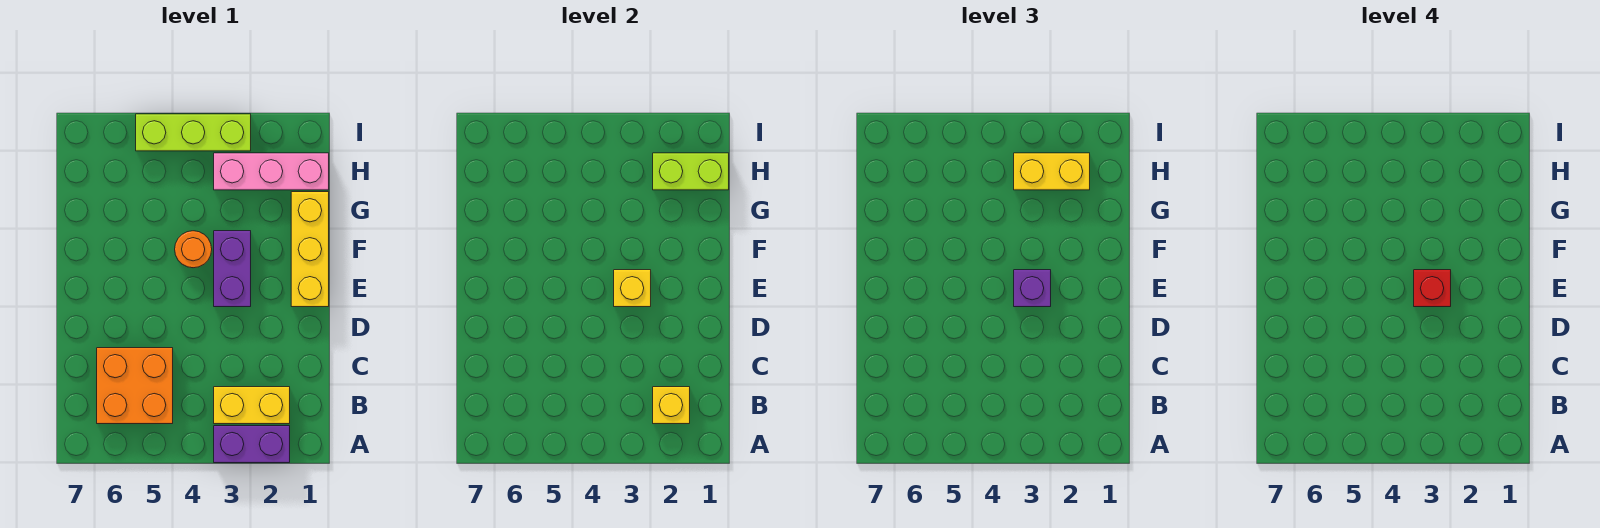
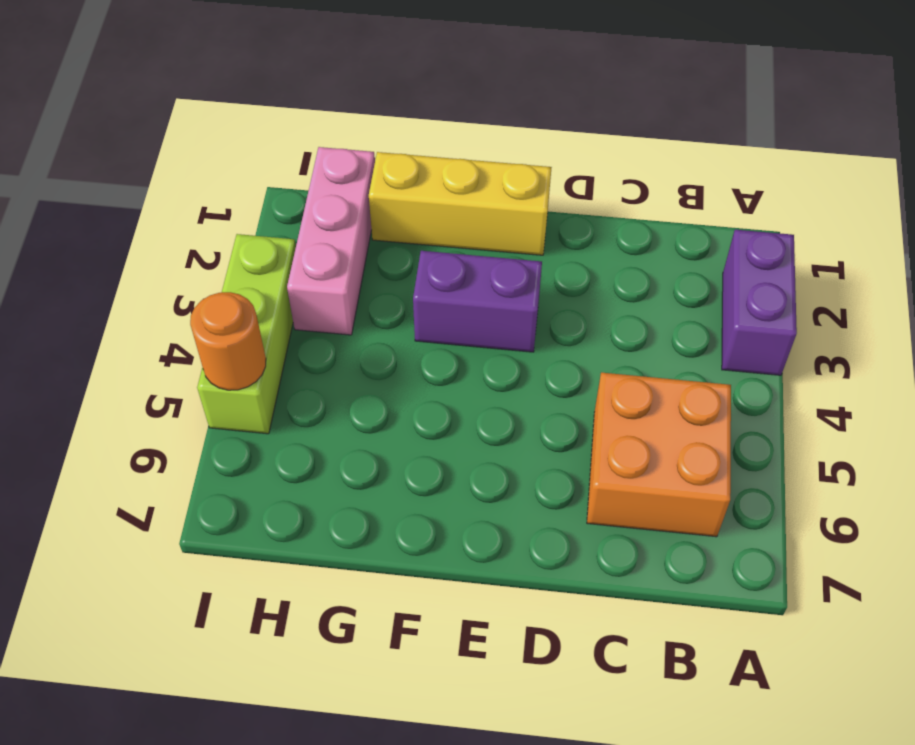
orange round brick I5 level 2 -> orange round brick F4 level 1
none -> yellow brick B2:B3 level 1
none -> yellow brick B2 level 2
none -> yellow brick E3 level 2

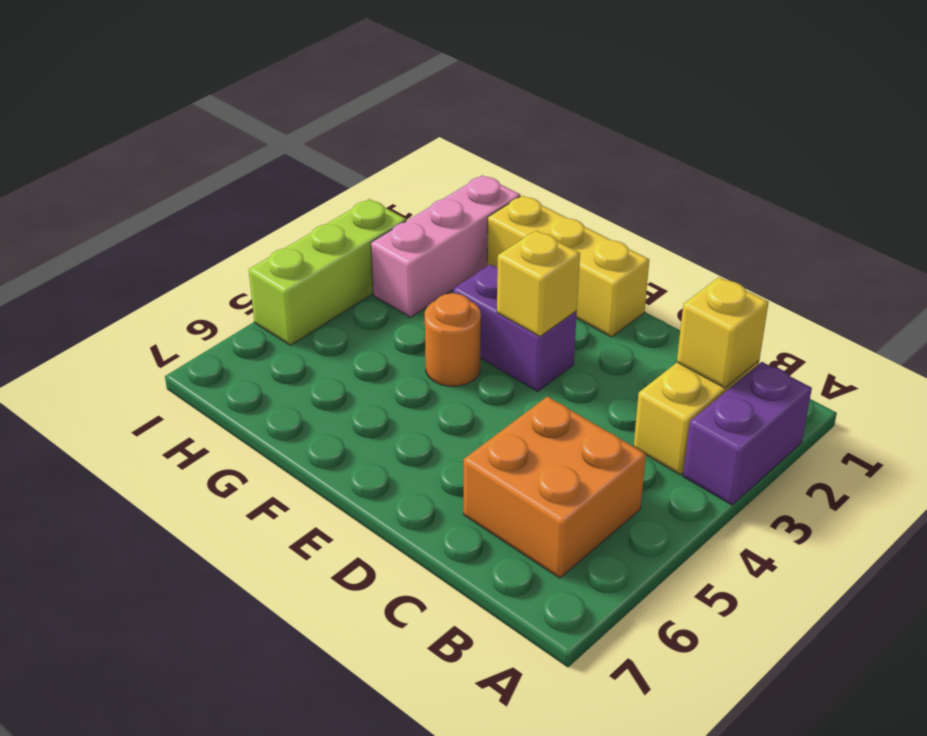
none -> lime brick H1:H2 level 2
none -> purple brick E3 level 3
none -> yellow brick H2:H3 level 3

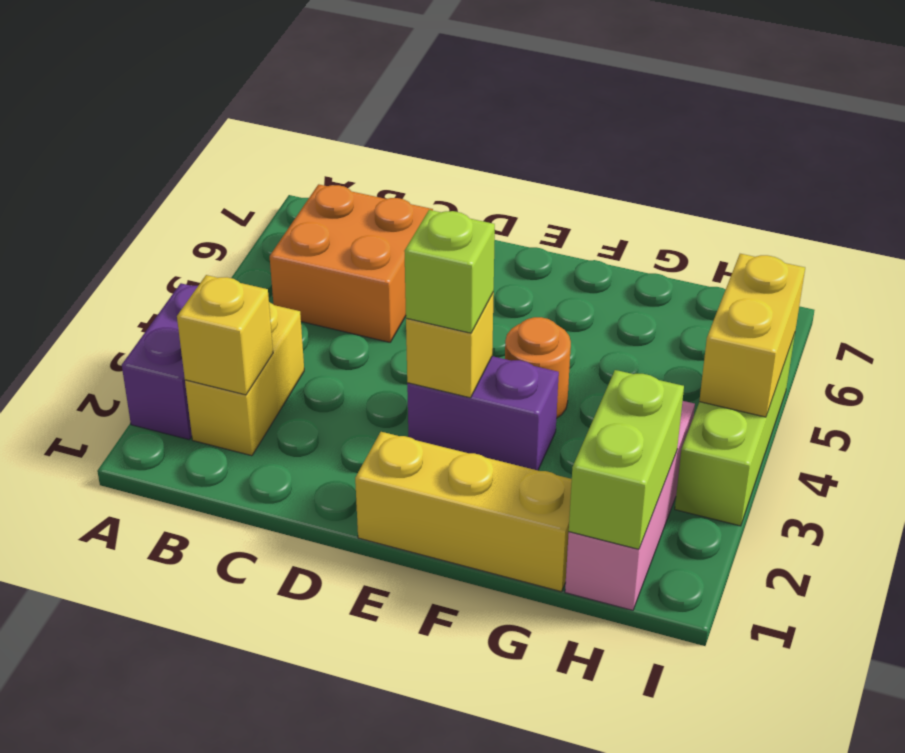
lime brick E3 level 3 -> purple brick E3 level 3
yellow brick I4:I5 level 2 -> yellow brick H2:H3 level 3
none -> red brick E3 level 4

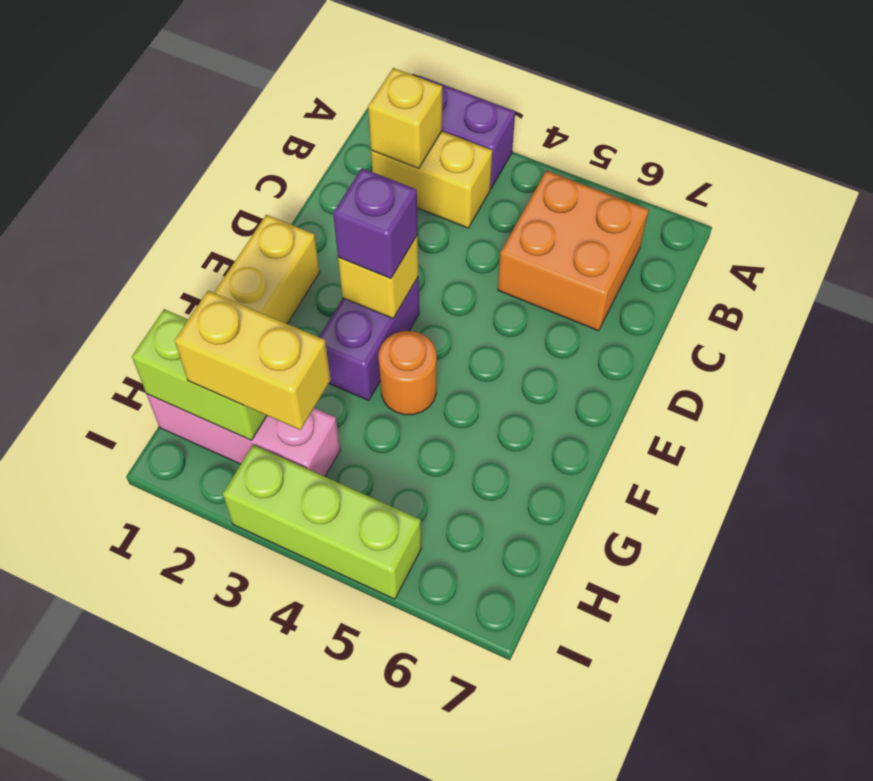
none -> red brick E3 level 4

